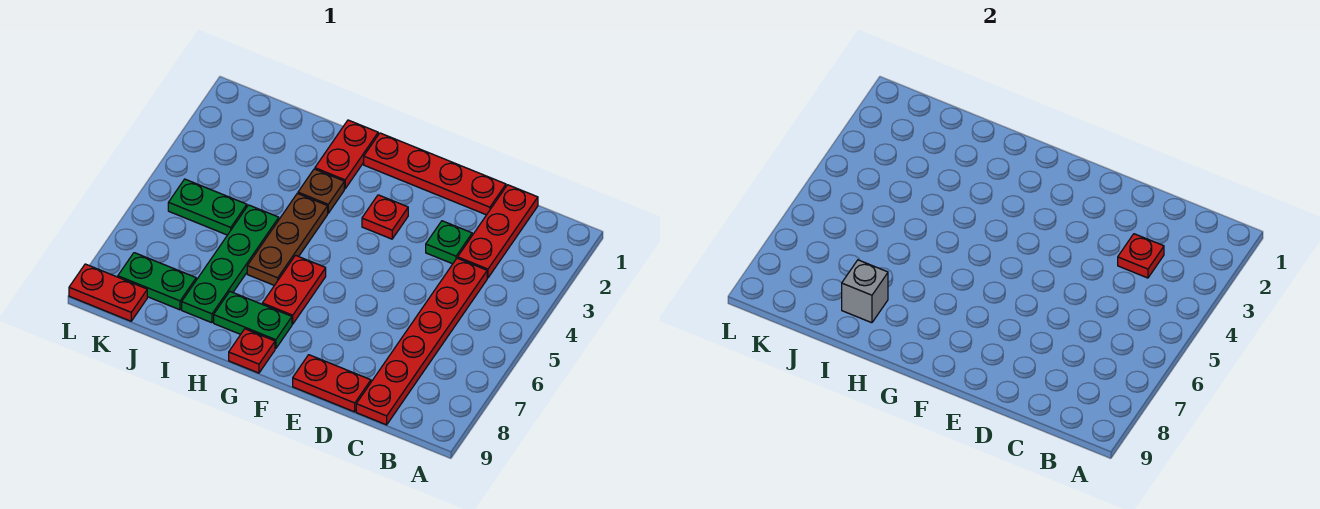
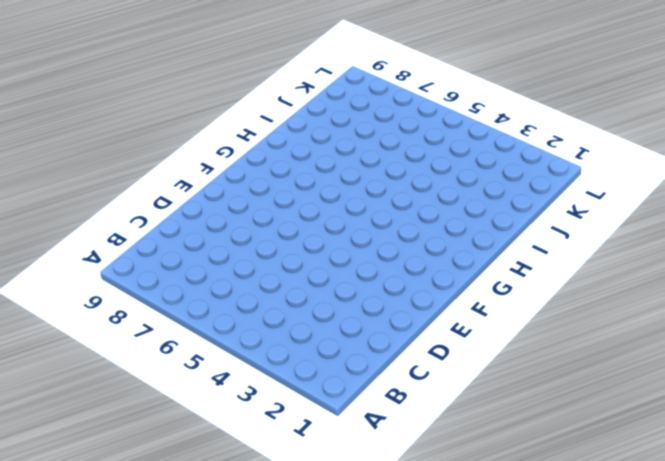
none -> red plate C1:C3 level 1
none -> red plate C4:C9 level 1
none -> red plate D1:G1 level 1

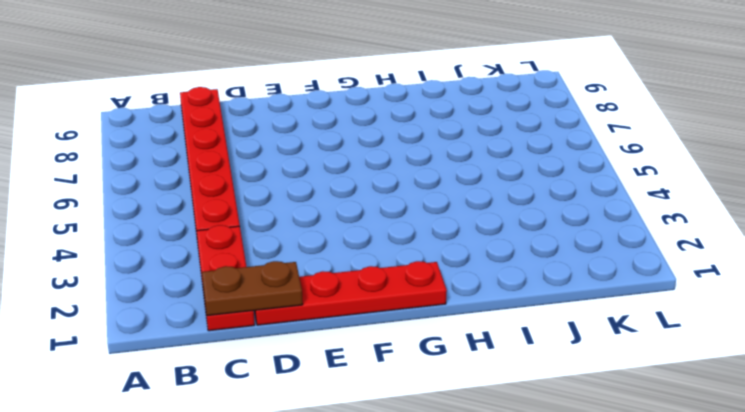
brown plate C1:D1 level 2 -> none
none -> green plate D3 level 1
none -> red plate D9:E9 level 1
none -> red plate F3 level 1

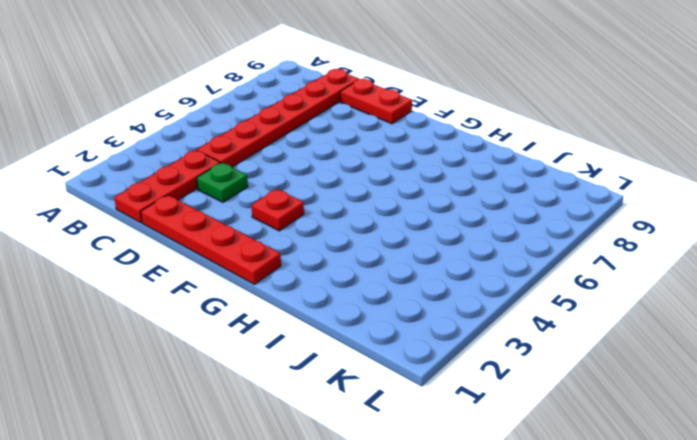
none -> red plate G6:G7 level 1
none -> green plate G8:H8 level 1
none -> red plate G9 level 1

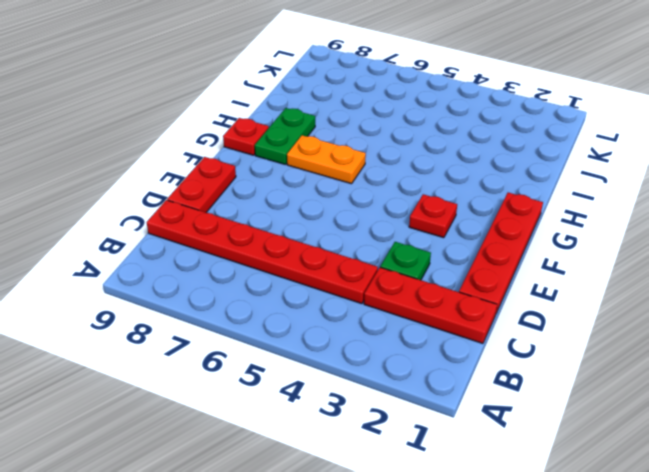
orange plate G6:G7 level 1 -> red plate G6:G7 level 1
none -> red plate H1:H2 level 1
none -> brown plate H3 level 1
none -> brown plate H4:H6 level 1

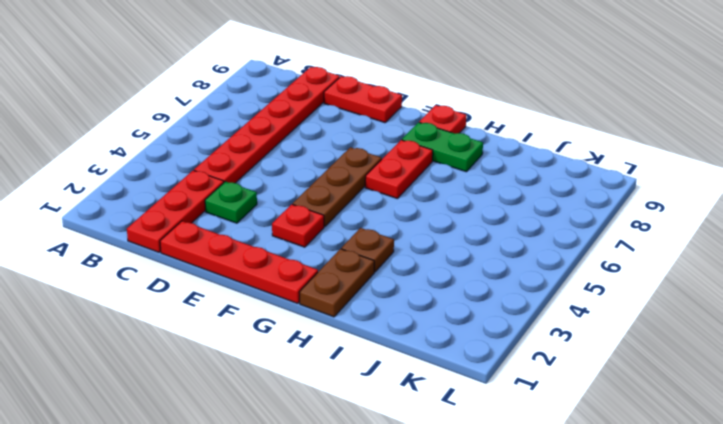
brown plate F4:F6 level 1 -> brown plate H4:H6 level 1
brown plate H1:H2 level 1 -> red plate H1:H2 level 1
none -> green plate I5:I8 level 1
none -> green plate J5:K5 level 1
none -> green plate J8:K8 level 1

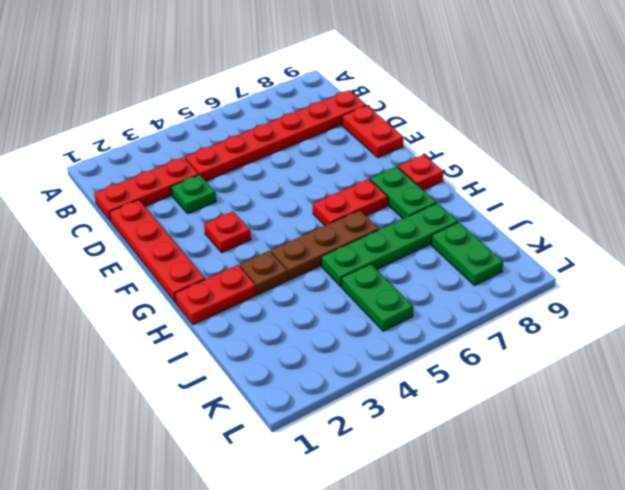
none -> red plate K9:L9 level 1
none -> red plate C3 level 2
none -> grey brick I8 level 2

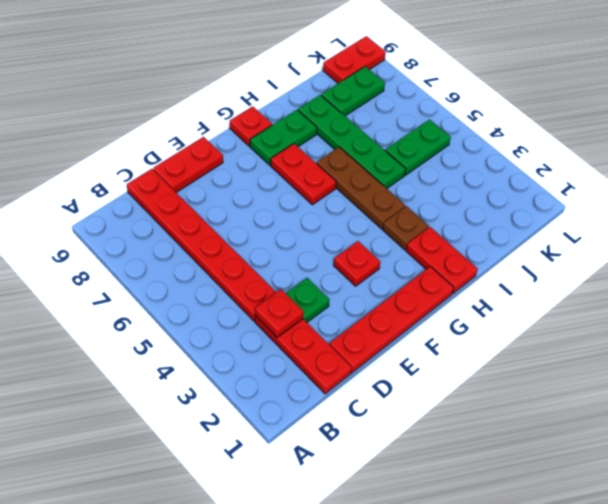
none -> grey brick I8 level 2

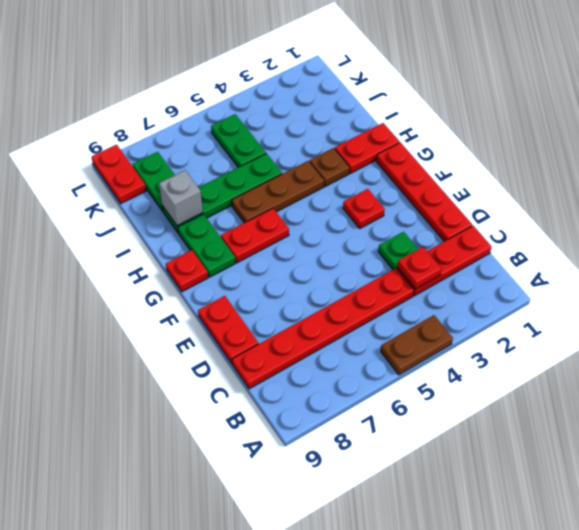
brown plate A4:A5 level 1 -> none

